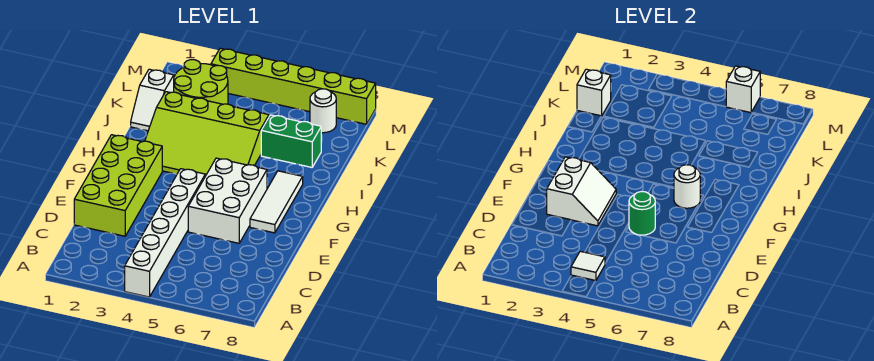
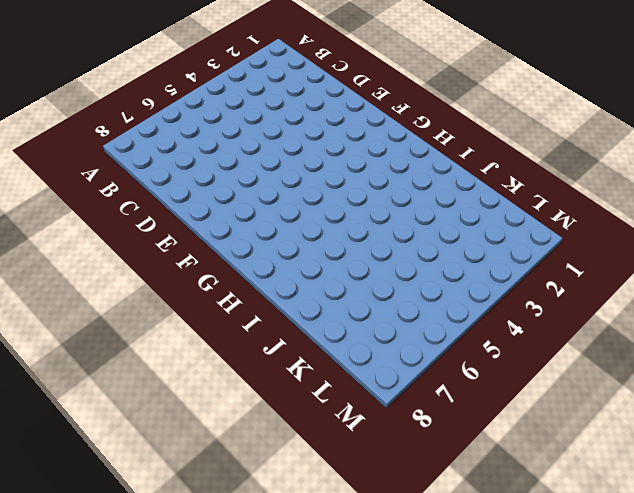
none -> white brick A4:F4 level 1
none -> lime brick D1:G2 level 1
none -> white brick E5:G6 level 1

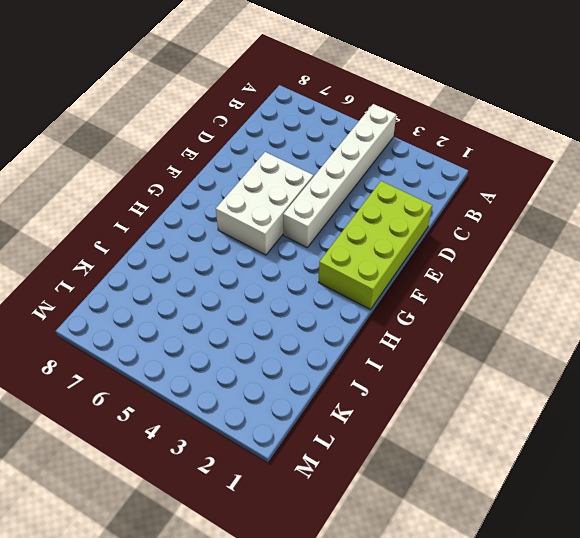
none -> white tile F7:H7 level 1
none -> lime slope H2:J5 level 1 top J
none -> white slope J1:K1 level 1 top K

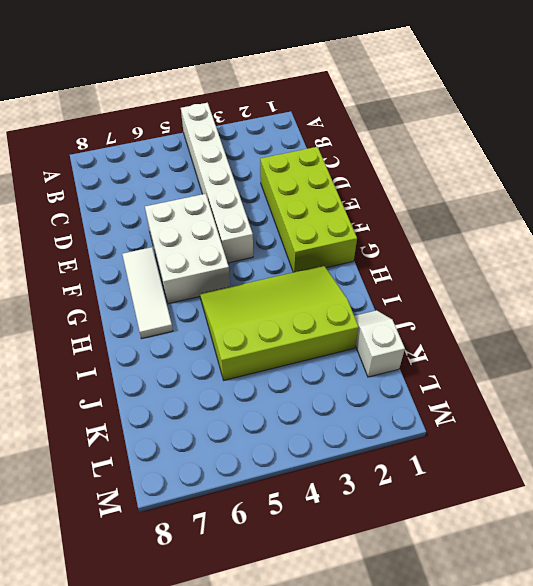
none -> green brick J6:J7 level 1
none -> lime round brick K2:L3 level 1
none -> white round brick L7 level 1

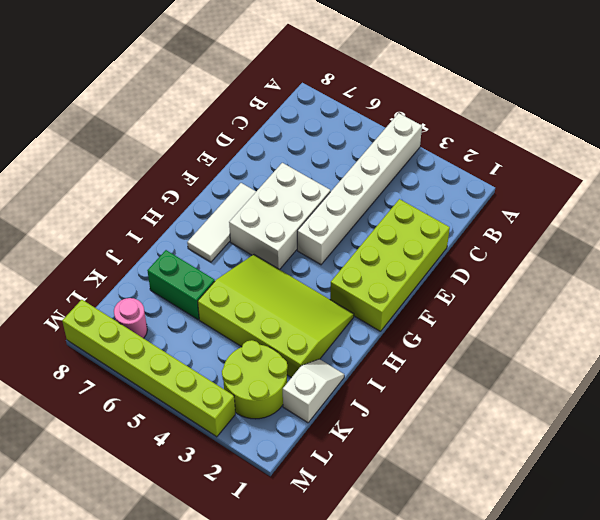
pink round brick L7 level 1 -> white round brick L7 level 1
none -> white tile B4 level 2
none -> white slope E2:F3 level 2 top 2
none -> green round brick E5 level 2

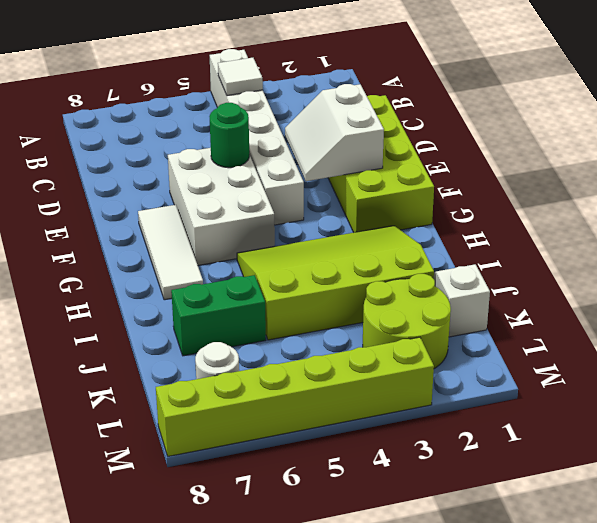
none -> white round brick G6 level 2
none -> white brick K1 level 2
none -> white brick M6 level 2

